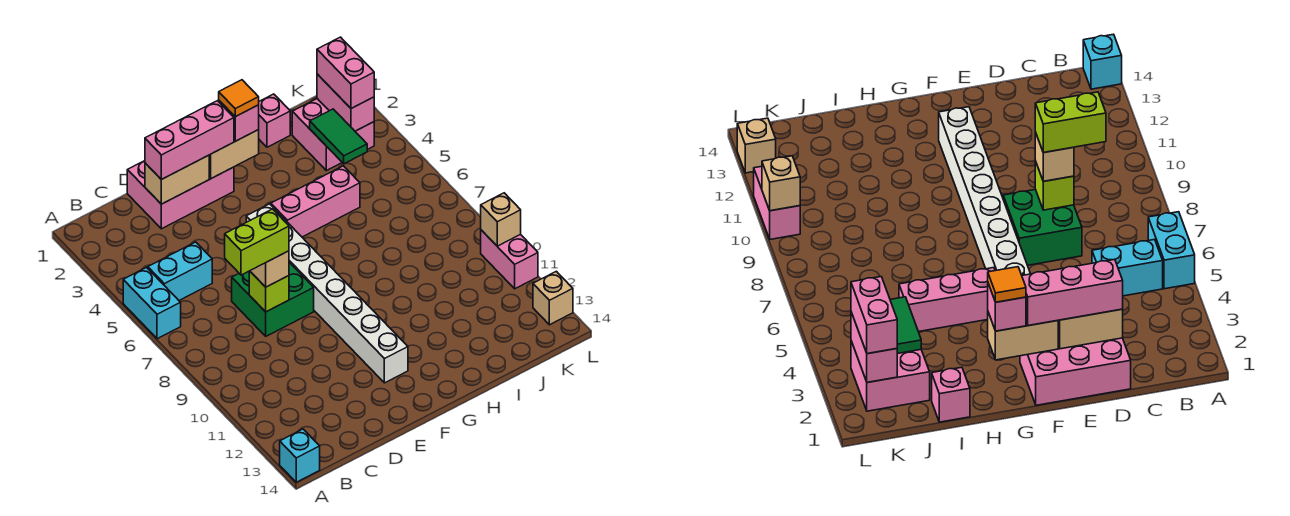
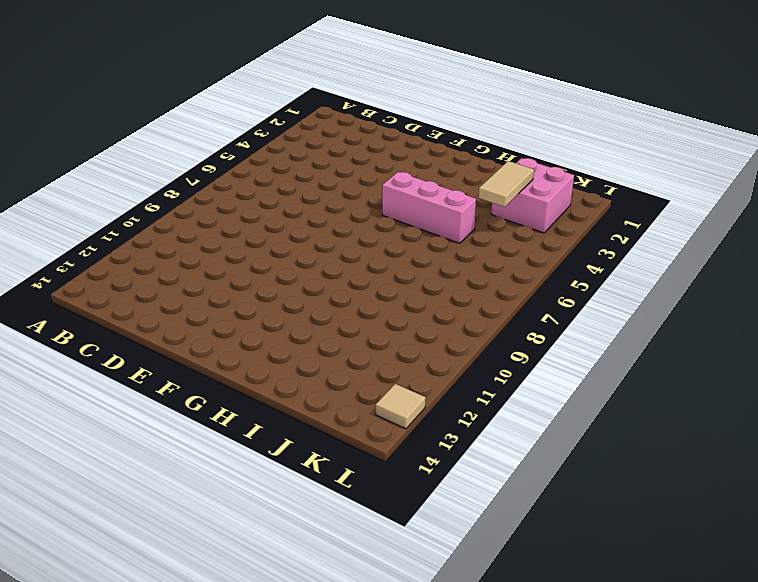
tan tile J3:J4 level 2 -> green tile J3:J4 level 2
tan tile L13 level 1 -> tan brick L13 level 1
none -> cyan brick A5:A6 level 1
none -> cyan brick A14 level 1
none -> cyan brick B5:C5 level 1

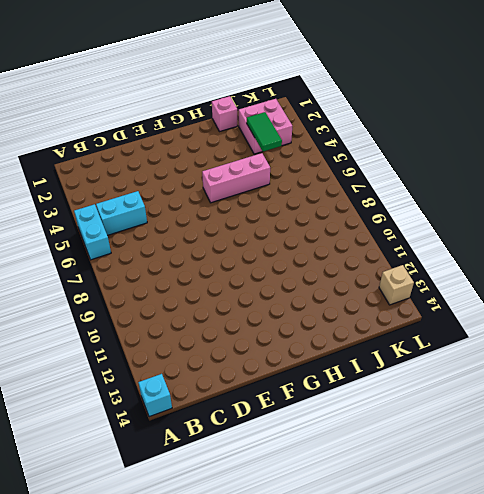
none -> pink brick D1:F2 level 1
none -> green brick D7:E8 level 1
none -> white brick F5:F12 level 1

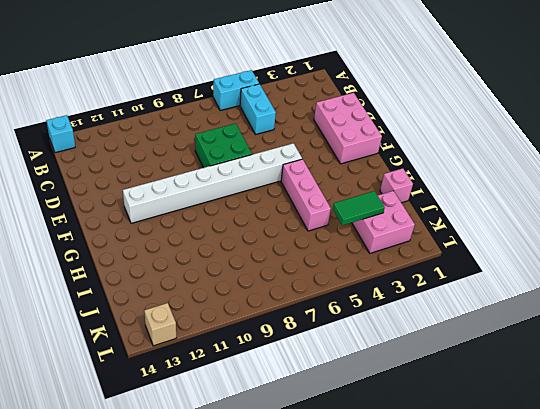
none -> pink brick L10:L11 level 1
none -> tan brick D2:E2 level 2
none -> lime brick D8 level 2

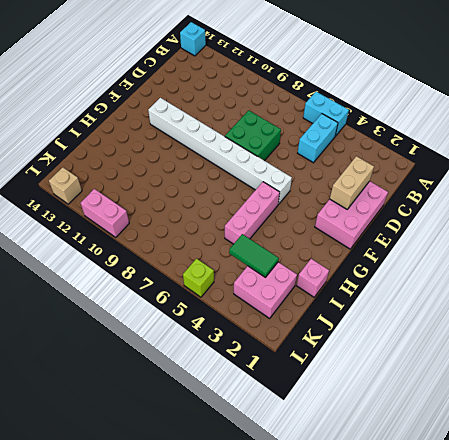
lime brick L5 level 1 -> lime brick D8 level 2
none -> tan brick F2:G2 level 2
none -> pink brick K2:K3 level 2
none -> tan brick L10 level 2

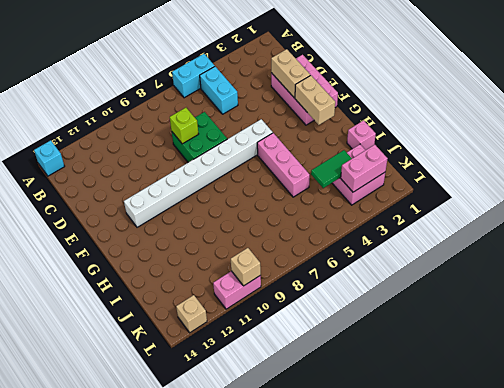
none -> pink brick D2:F2 level 3
none -> tan brick D8 level 3
none -> pink brick G2 level 3

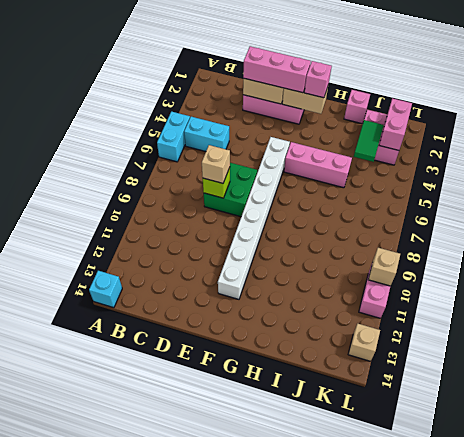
none -> pink brick K2:K3 level 3
none -> lime brick C8:D8 level 4
none -> orange tile G2 level 4

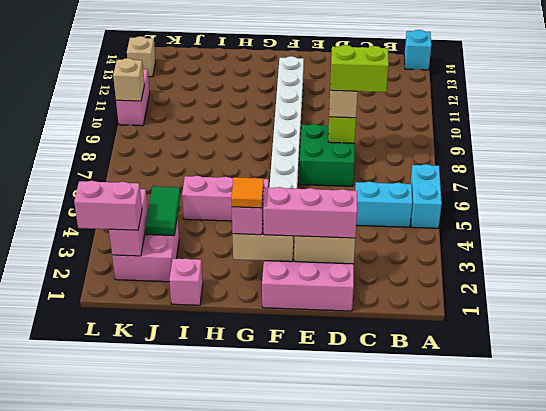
pink brick K2:L2 level 3 -> pink brick K2:K3 level 3

